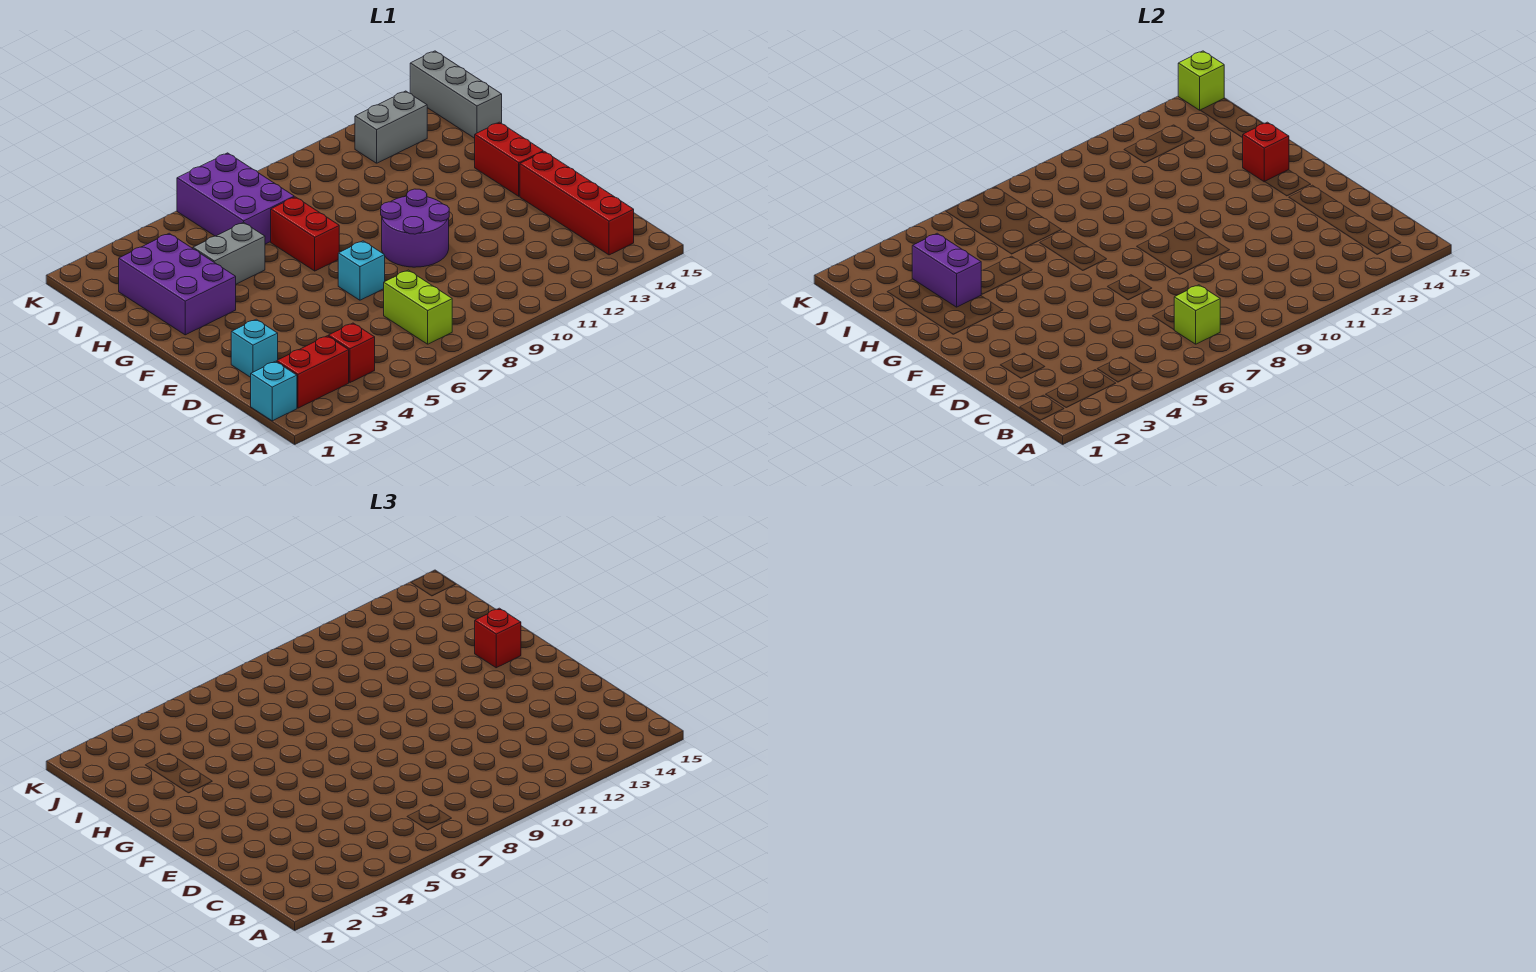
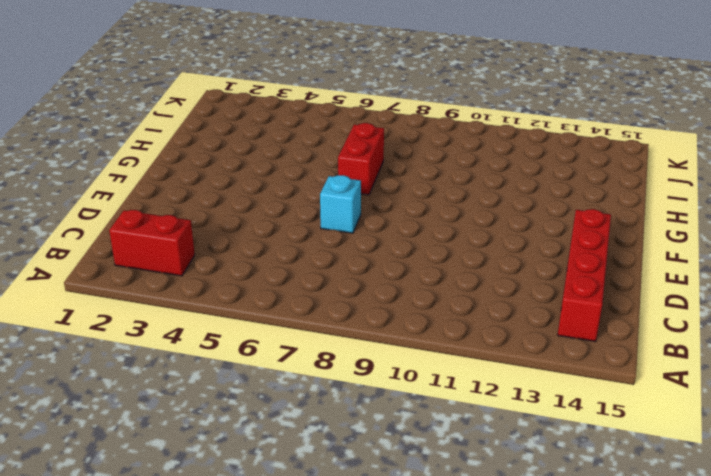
none -> cyan brick B1 level 1
none -> red brick B4 level 1
none -> lime brick B7:C7 level 1

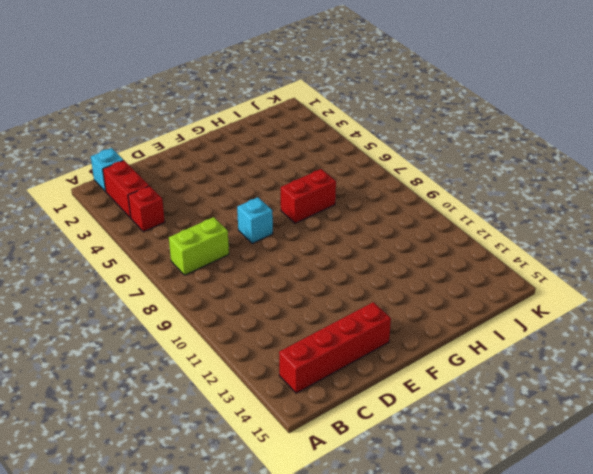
none -> cyan brick D2 level 1
none -> purple round brick E9:F10 level 1
none -> red brick F14:G14 level 1

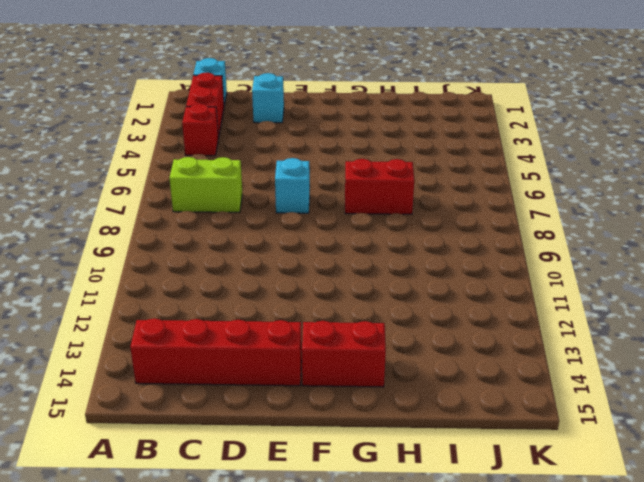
none -> purple round brick E9:F10 level 1
none -> purple brick G2:I3 level 1
none -> grey brick H4:H5 level 1

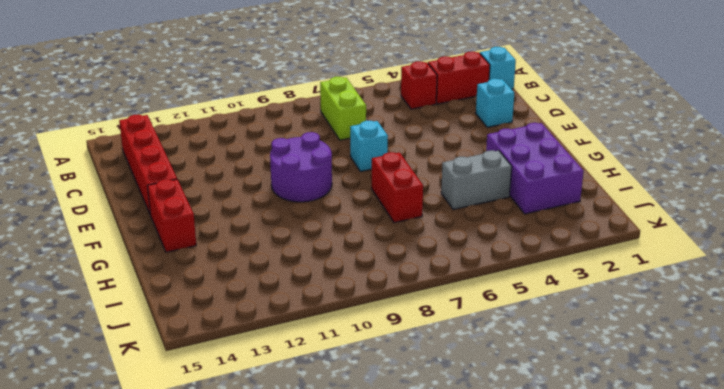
none -> purple brick I6:K7 level 1
none -> grey brick I15:K15 level 1
none -> grey brick J12:J13 level 1

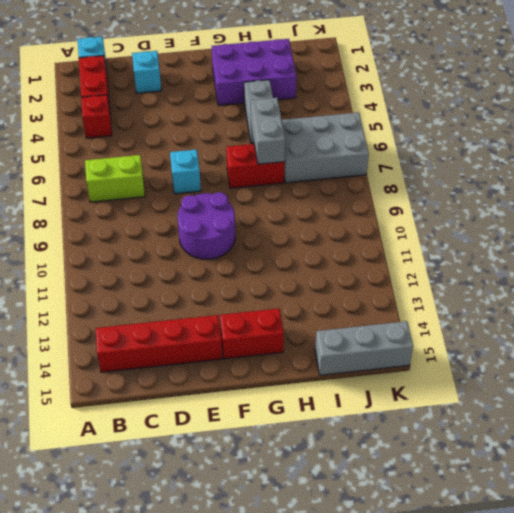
grey brick H6:H7 level 2 -> grey brick J12:J13 level 1
grey brick I6:K7 level 1 -> purple brick I6:K7 level 1
none -> lime brick B7 level 2
none -> red brick G14 level 2
none -> purple brick H3:I3 level 2

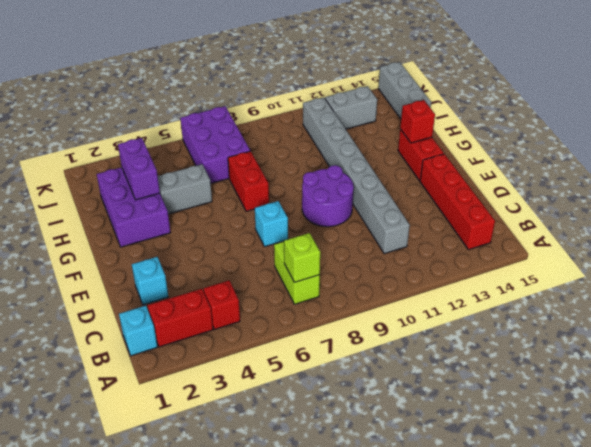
grey brick C11:J11 level 1 -> none
none -> lime brick K15 level 2
none -> red brick G14 level 3

